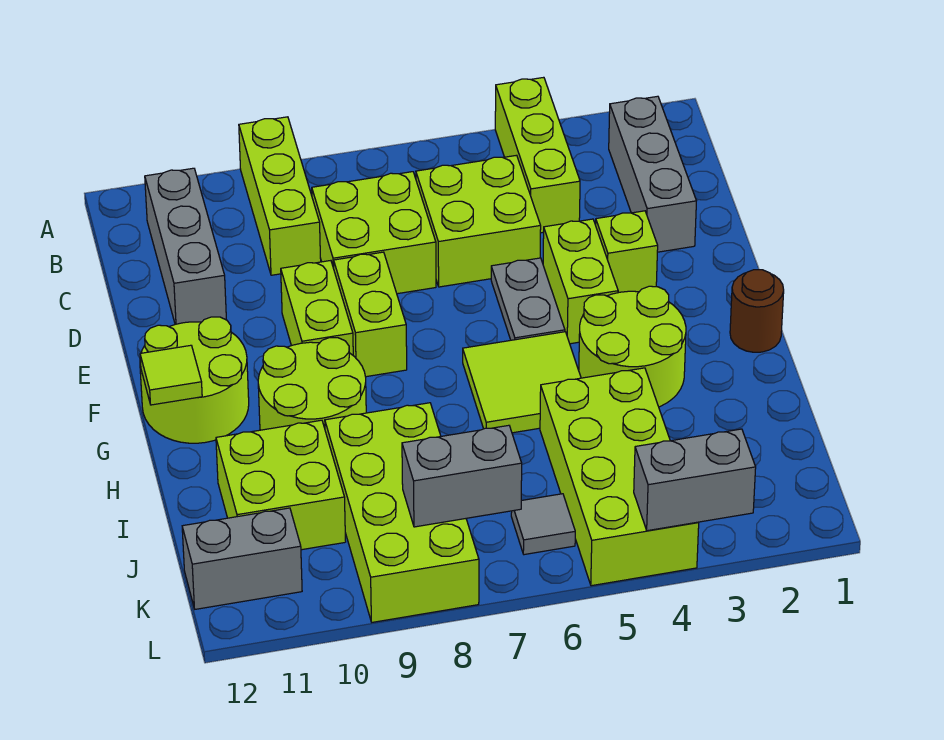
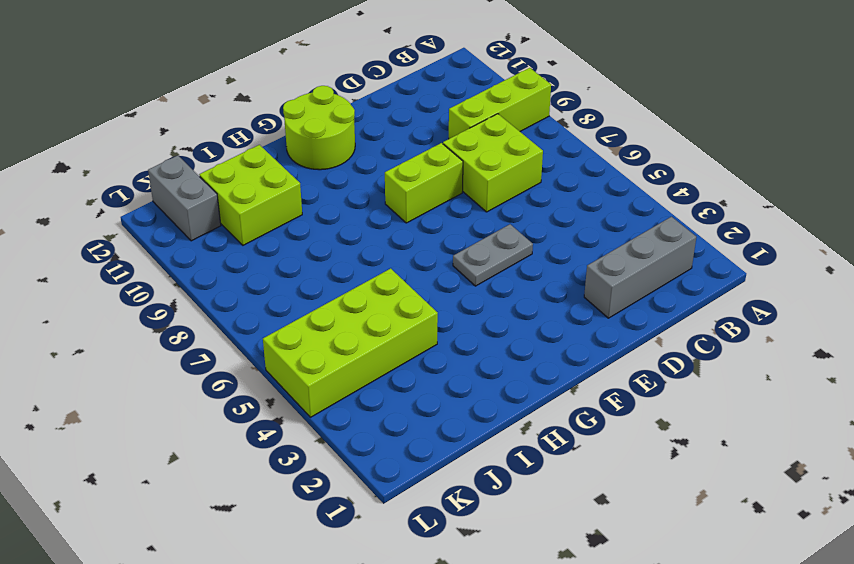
none -> lime brick A4:C4 level 1
none -> grey brick B11:D11 level 1
none -> lime brick C5:D6 level 1

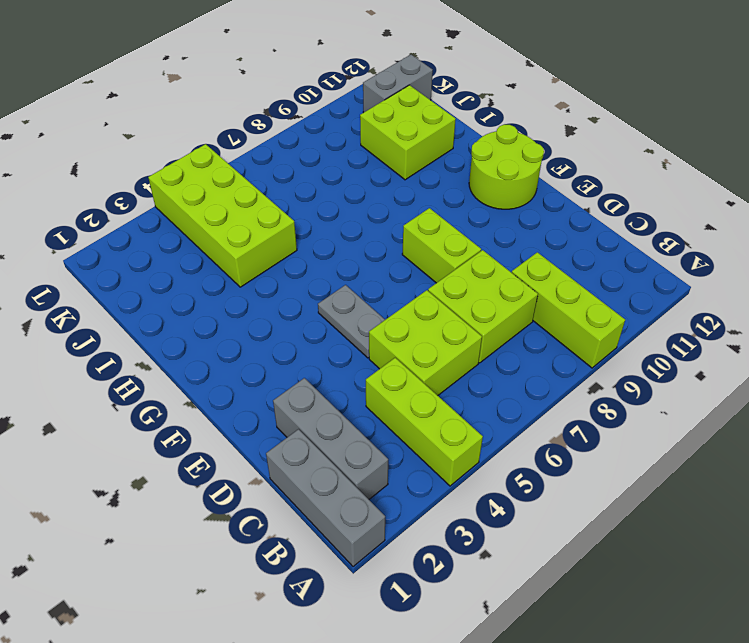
grey brick A1:C1 level 1 -> grey brick B11:D11 level 1
none -> lime brick E3 level 1
none -> lime brick E4:F4 level 1
none -> lime brick E9:F9 level 1

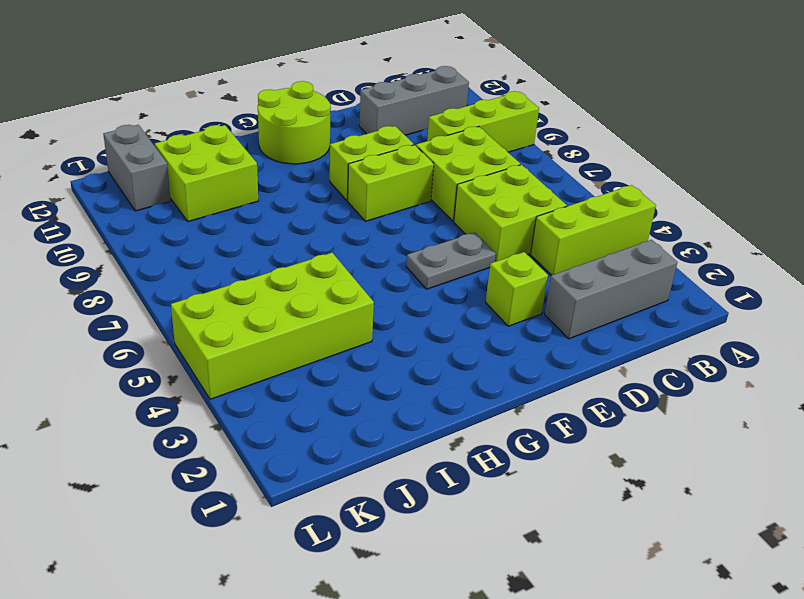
none -> lime brick E4:F4 level 1
none -> brown round brick G1 level 1
none -> lime round brick G3:H4 level 1

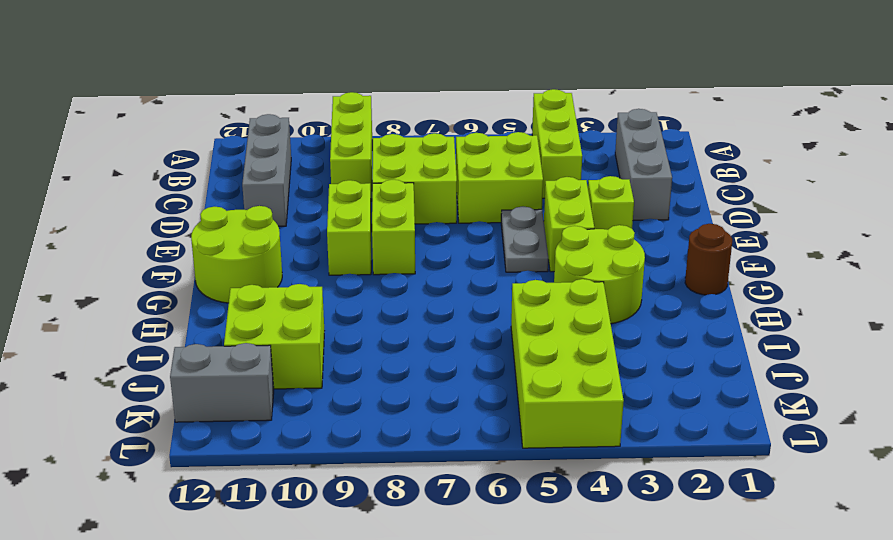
none -> lime tile G5:H6 level 1
none -> lime round brick G9:H10 level 1
none -> lime brick I8:L9 level 1

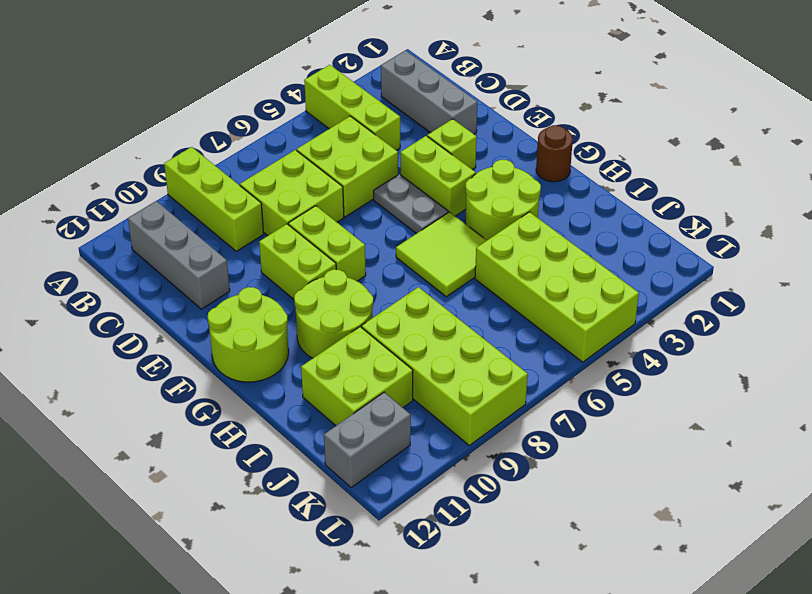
none -> grey tile K6 level 1
none -> lime tile G12 level 2
none -> grey brick K7:K8 level 2

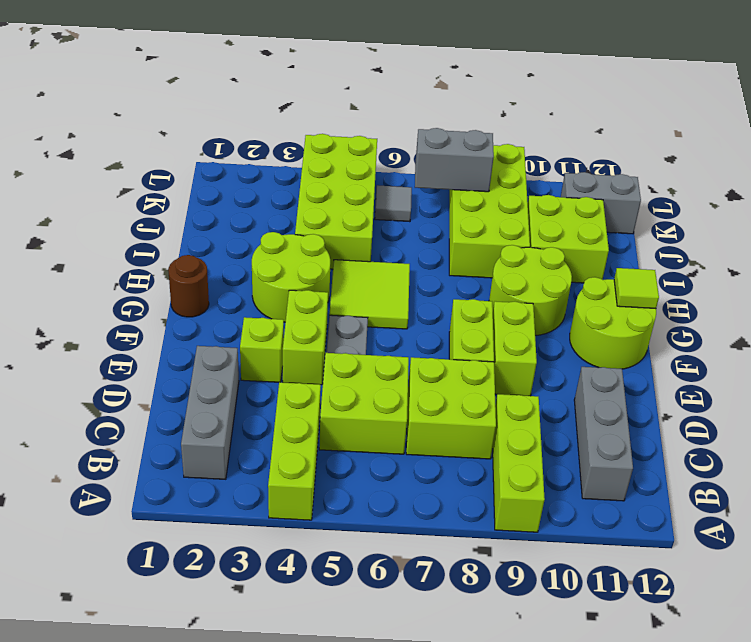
none -> grey brick L3:L4 level 2

